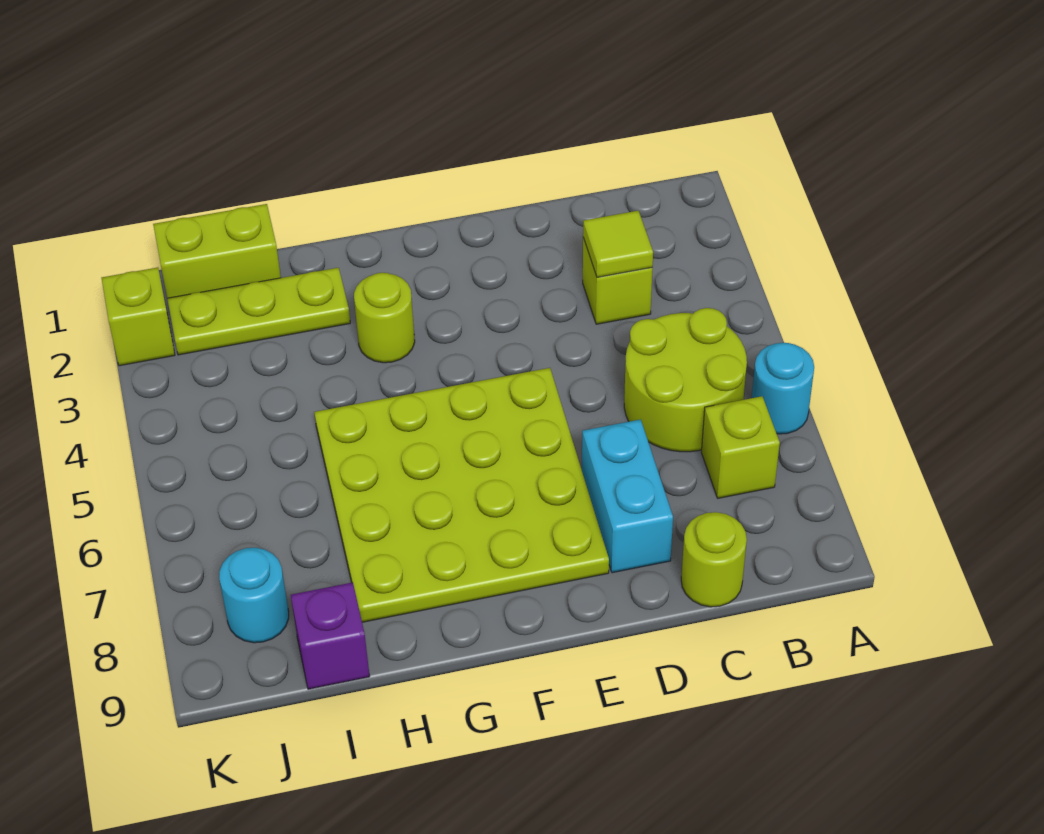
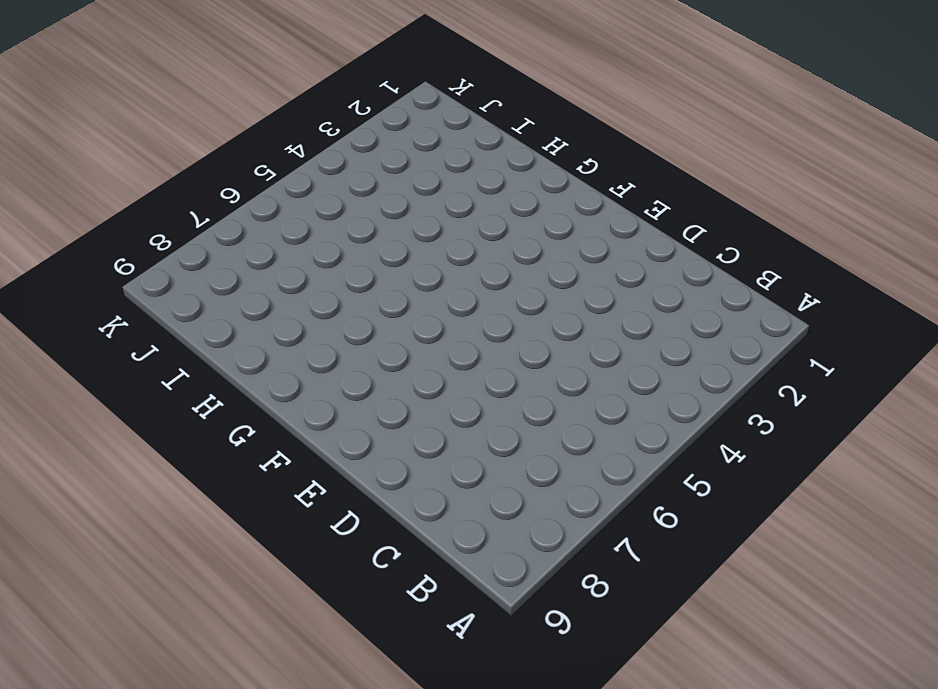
none -> cyan round brick A6 level 1
none -> lime round brick B5:C6 level 1
none -> lime brick B7 level 1

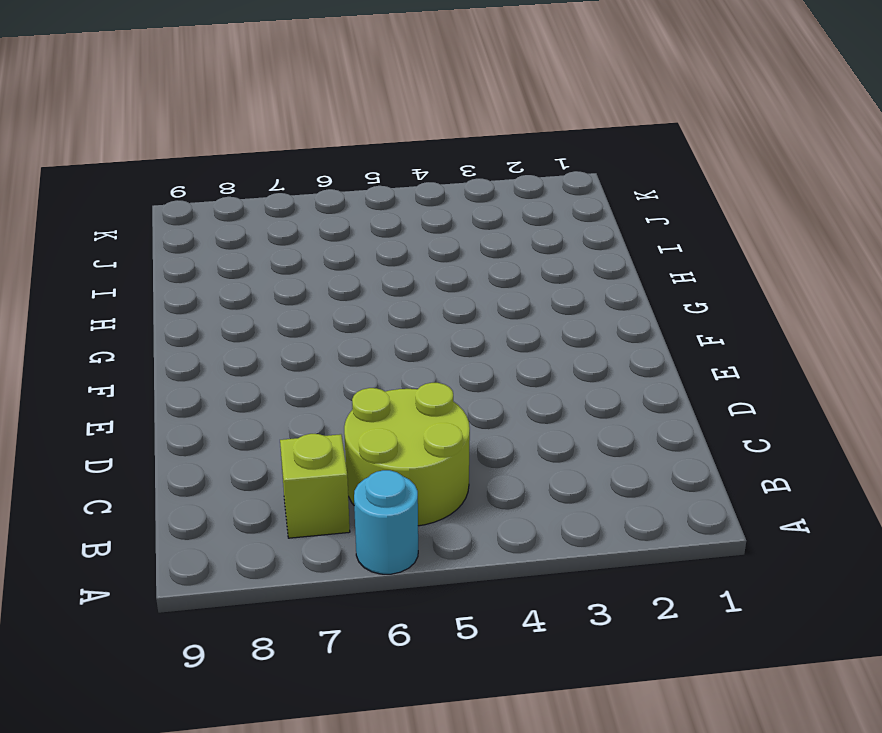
none -> lime brick C3 level 1
none -> lime round brick C9 level 1
none -> cyan brick D7:D8 level 1

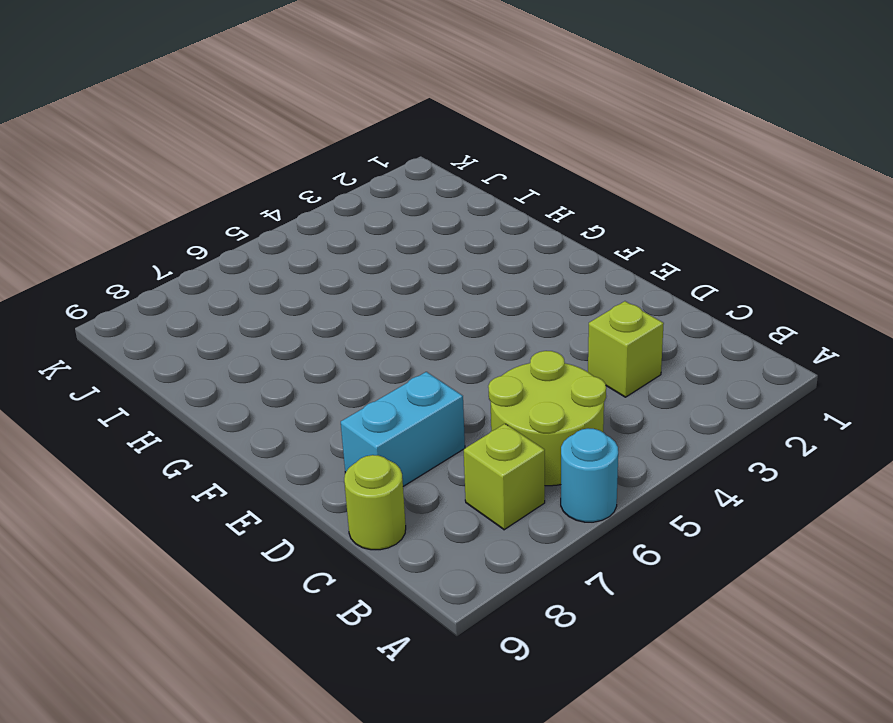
none -> lime plate E5:H8 level 1
none -> lime round brick G3 level 1
none -> lime plate H2:J2 level 1

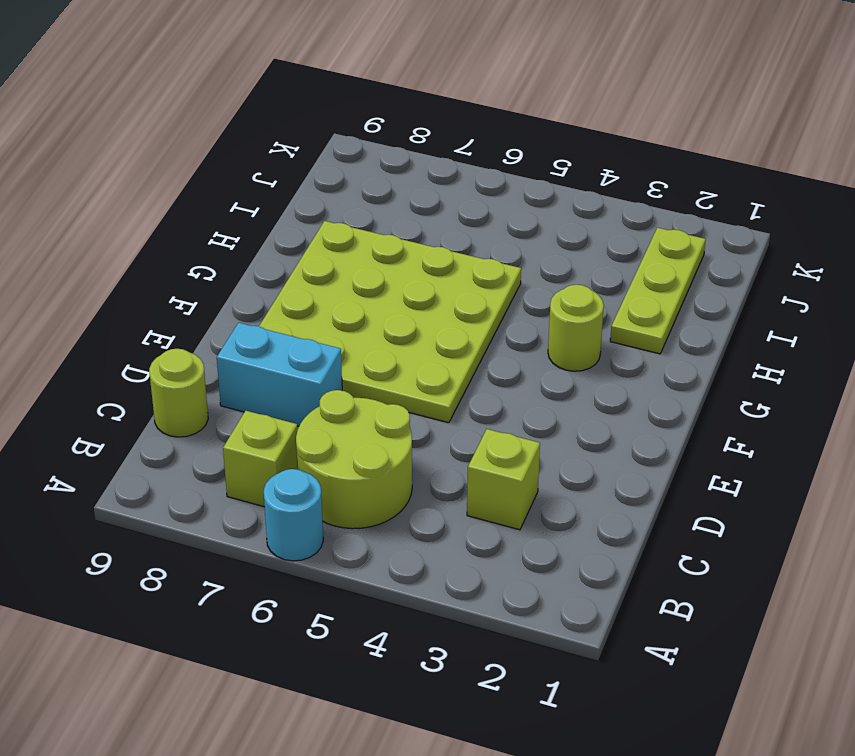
none -> lime brick I1:J1 level 1
none -> purple brick I9 level 1
none -> cyan round brick J8 level 1

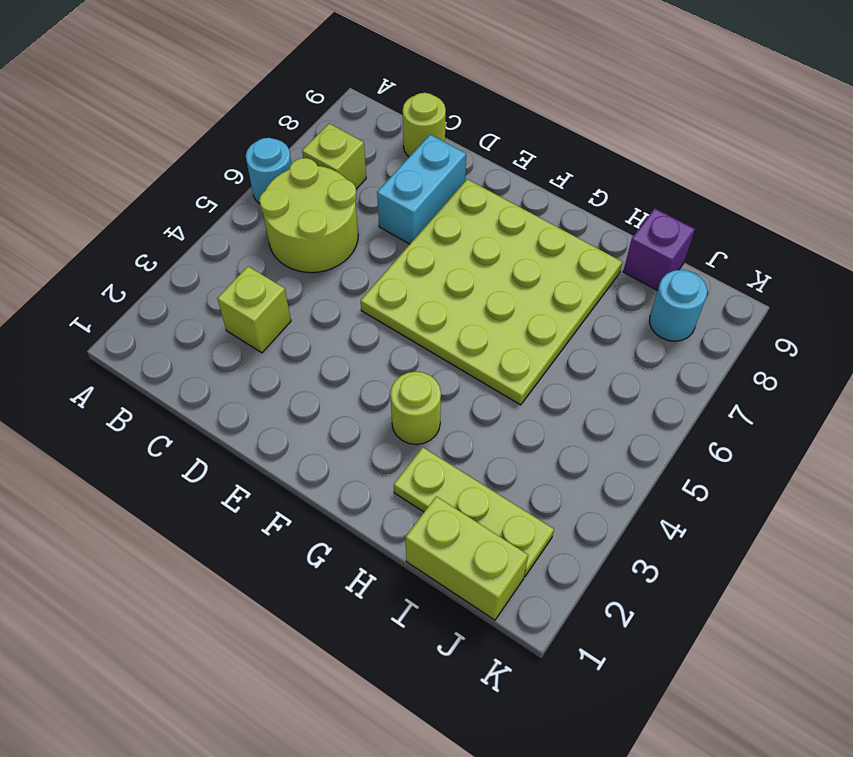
none -> lime brick K2 level 1
none -> lime tile C3 level 2

